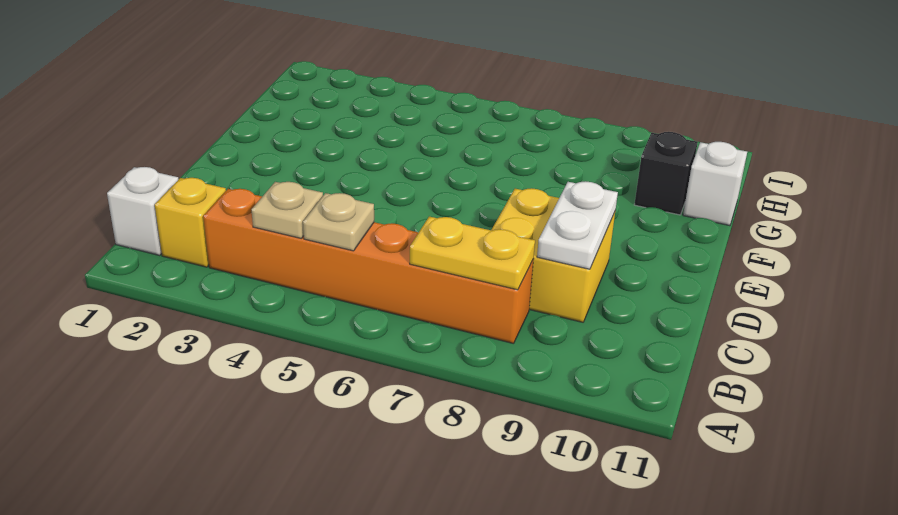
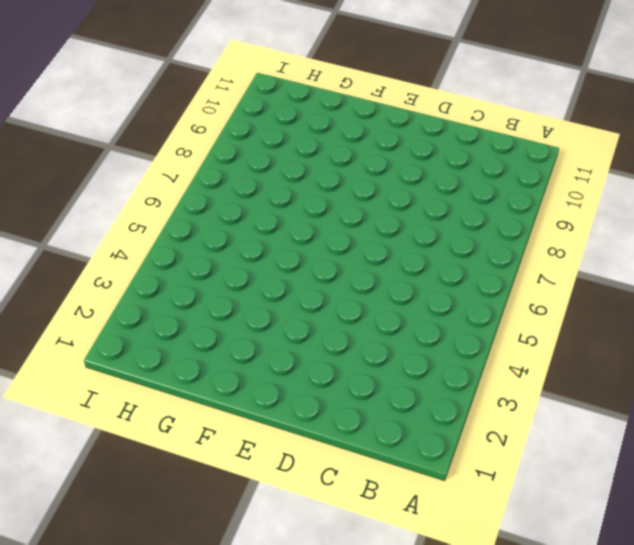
none -> white brick B1 level 1
none -> yellow brick B2 level 1

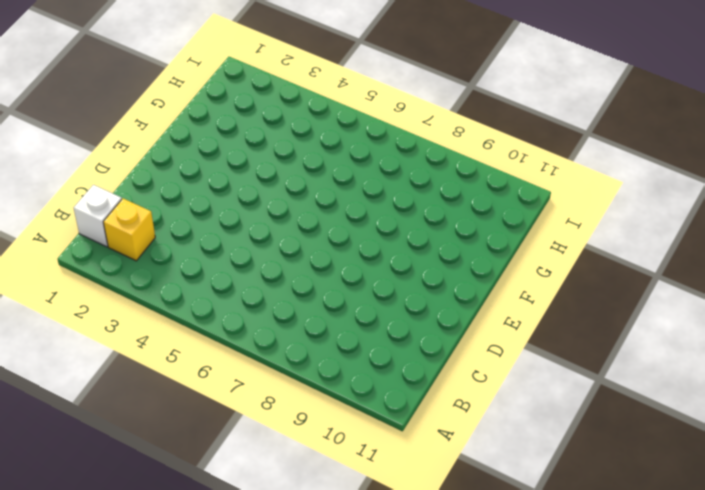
none -> orange brick B3:B8 level 1
none -> yellow brick C8:D9 level 1

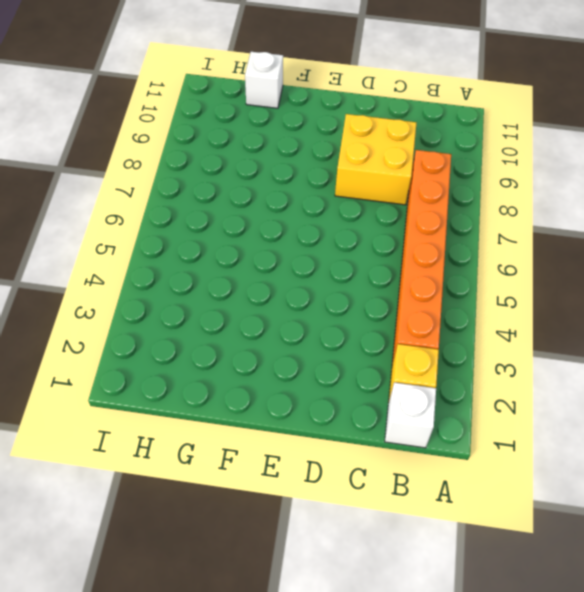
none -> black brick G10 level 1
none -> tan plate B4 level 2

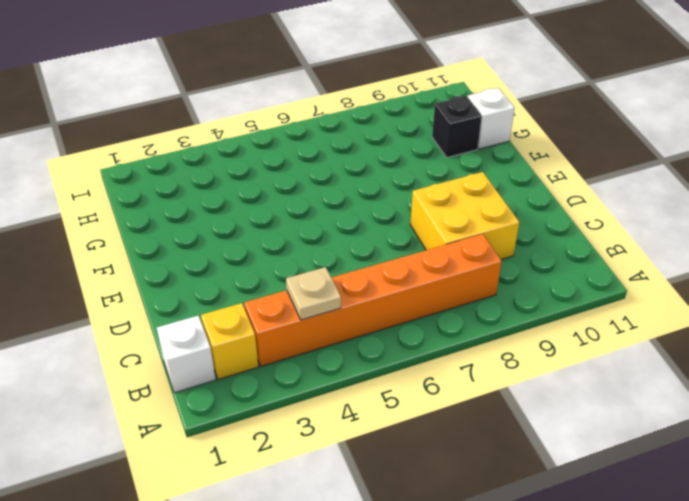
none -> tan plate B5 level 2
none -> yellow plate B7:B8 level 2

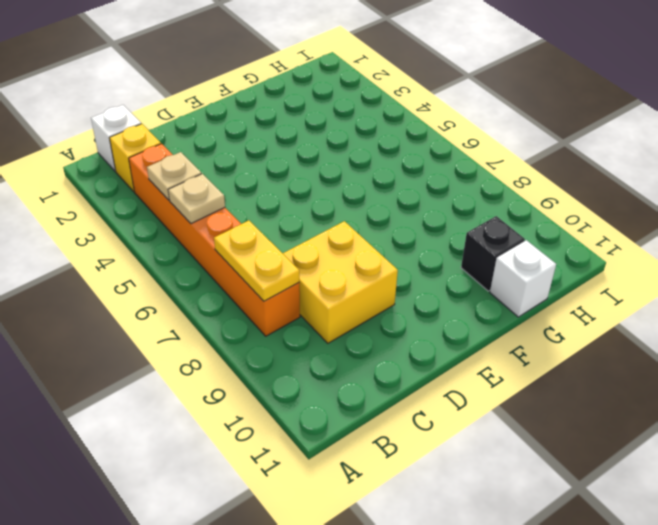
none -> white plate C9:D9 level 2

